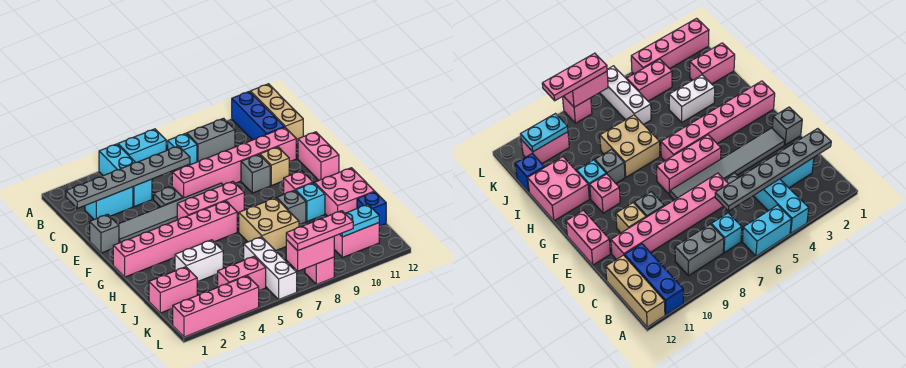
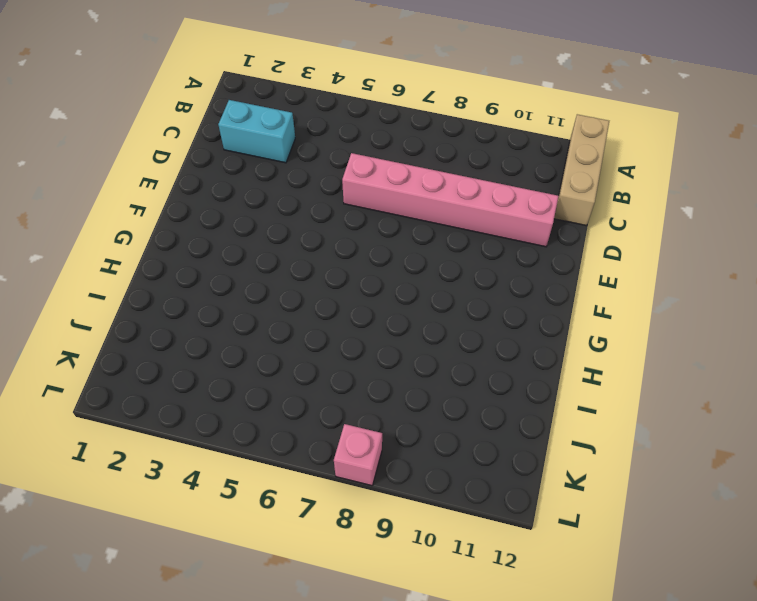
none -> cyan brick A4:C4 level 1
none -> cyan brick A5:A6 level 1
none -> blue brick A11:C11 level 1
none -> cyan brick B7 level 1

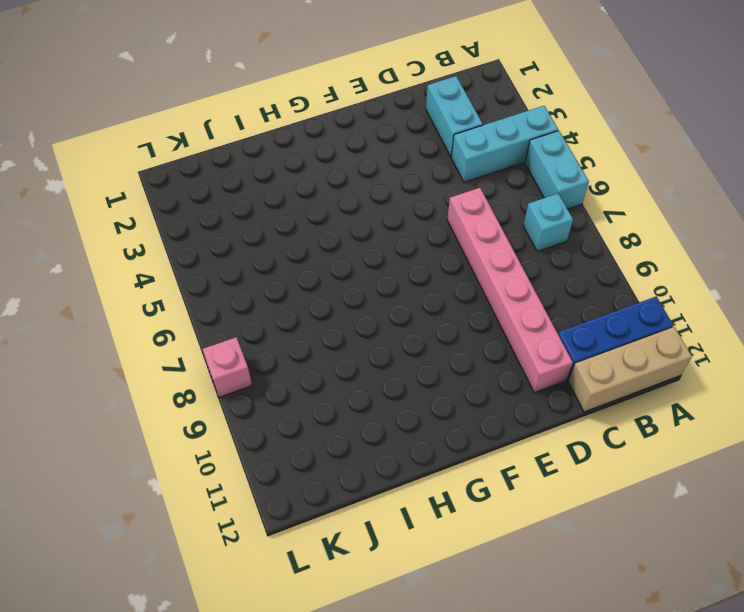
none -> grey brick B8:B9 level 1
none -> grey plate D5 level 1
none -> grey brick E1 level 1
none -> grey tile E2:E7 level 1

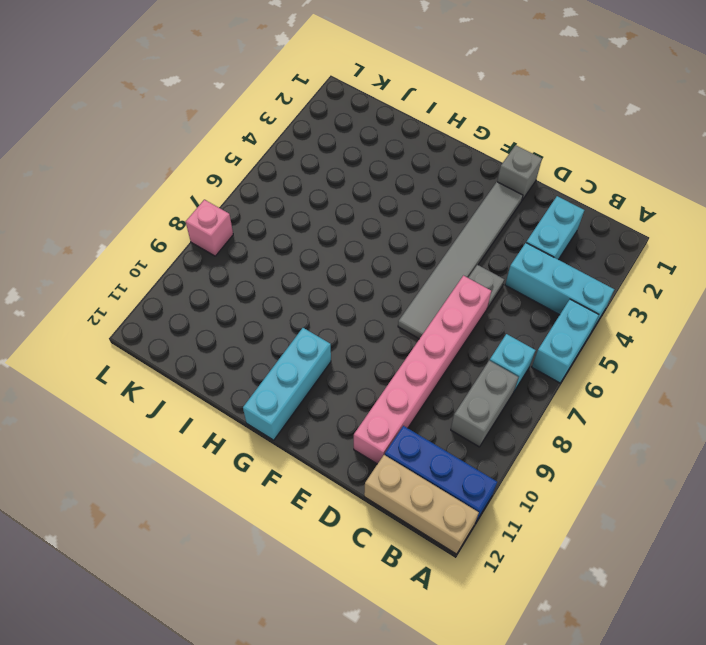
cyan brick G10:G12 level 1 -> pink brick G10 level 1
none -> grey brick E9 level 1
none -> tan brick E10 level 1
none -> pink brick E12:F12 level 1
none -> pink brick F5:F7 level 1

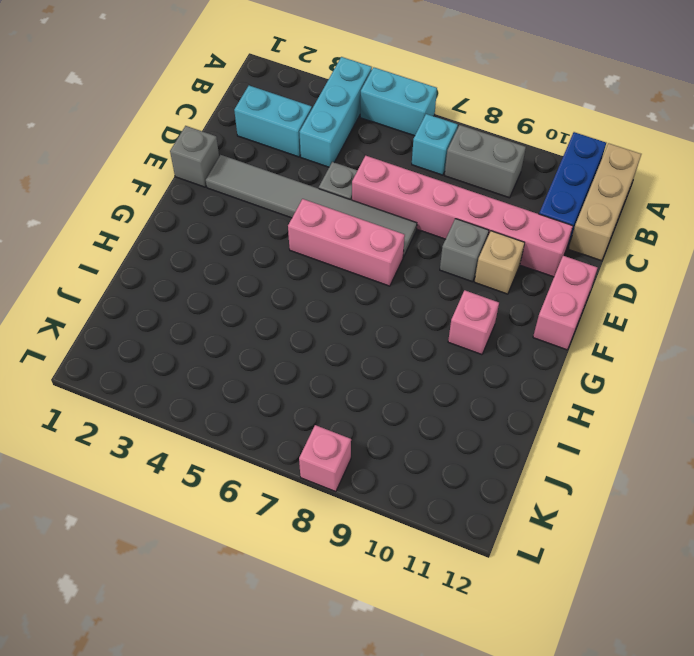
none -> pink brick G1:G6 level 1
none -> tan brick H7:I8 level 1
none -> grey brick H9 level 1
none -> cyan brick H10 level 1

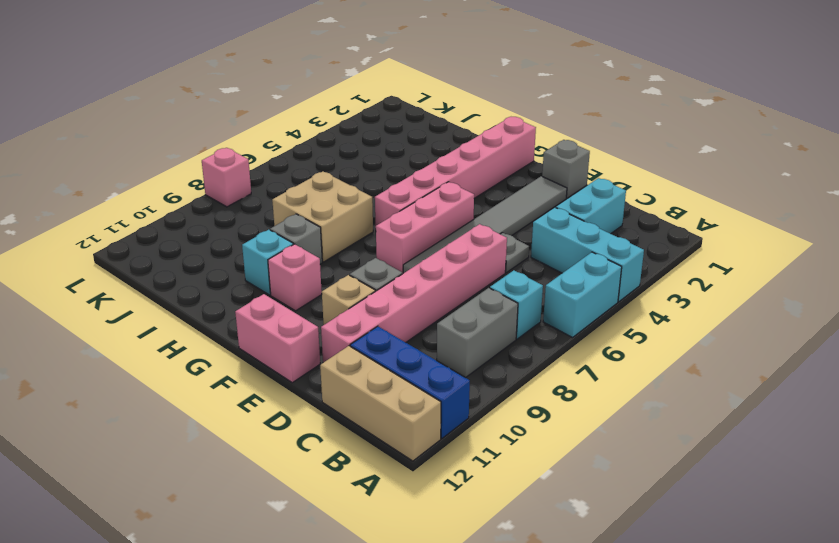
none -> pink brick H11:I12 level 1
none -> white brick I3:I4 level 1
none -> pink brick J1:J2 level 1
none -> white brick J6:L6 level 1

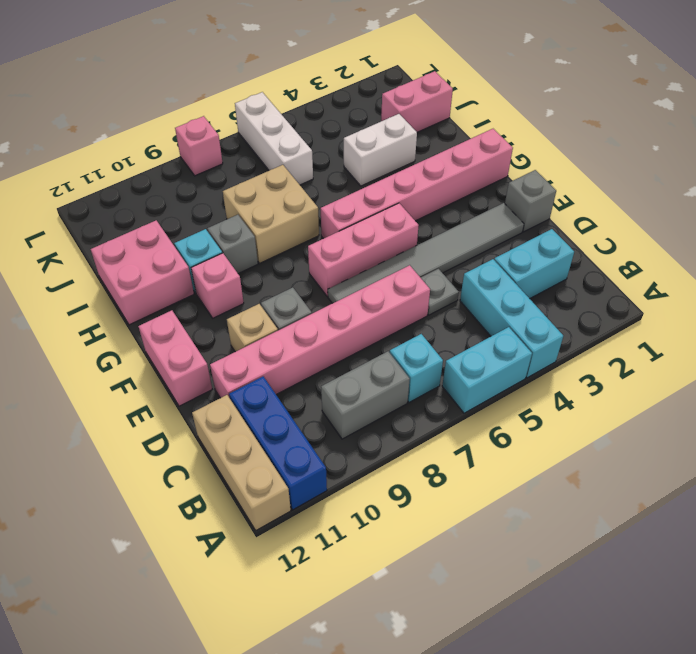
none -> blue brick J12 level 1
none -> pink brick K4:K5 level 1
none -> pink brick K10:K11 level 1
none -> pink brick L1:L4 level 1

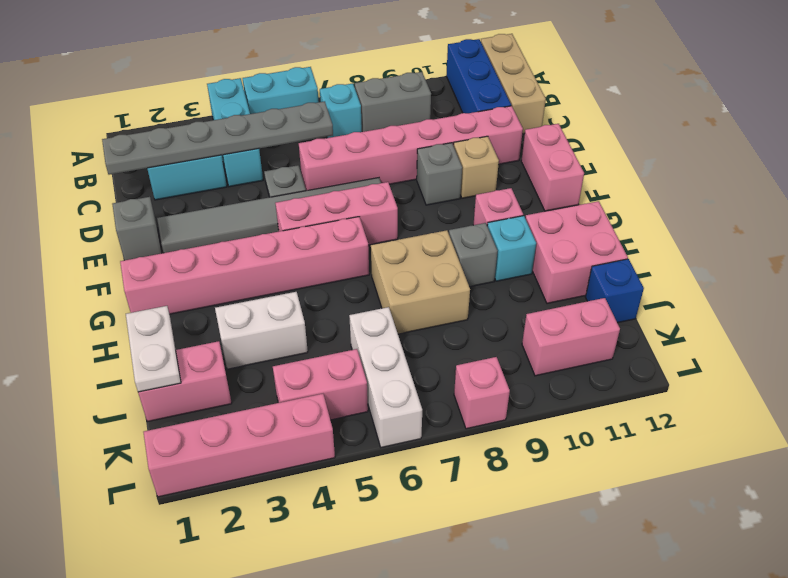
white plate I1:J1 level 2 -> none
none -> cyan plate K10:K11 level 2
none -> pink brick L7:L8 level 2
none -> pink plate L7:L9 level 3

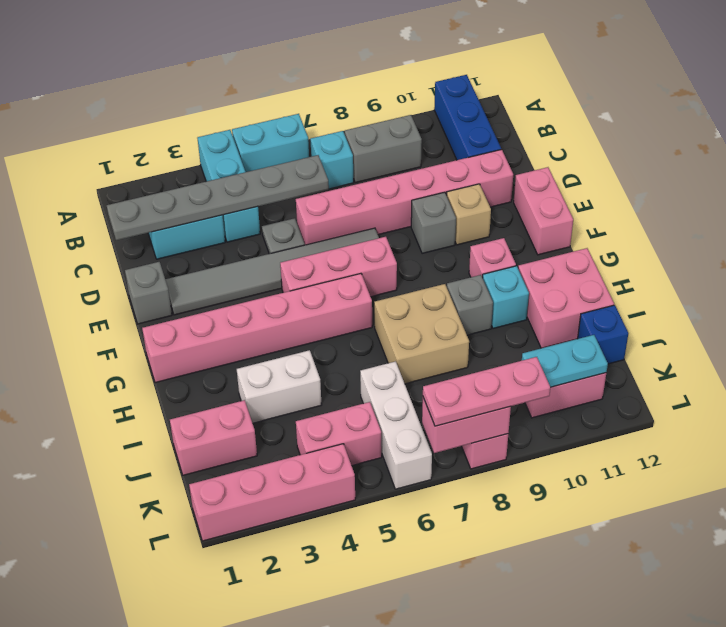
none -> tan brick A12:C12 level 1

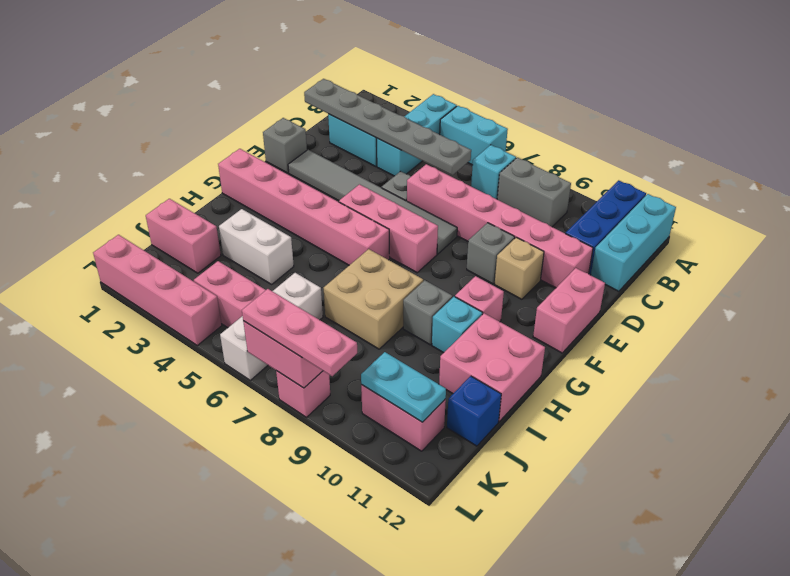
cyan brick A12:C12 level 1 -> tan brick A12:C12 level 1

